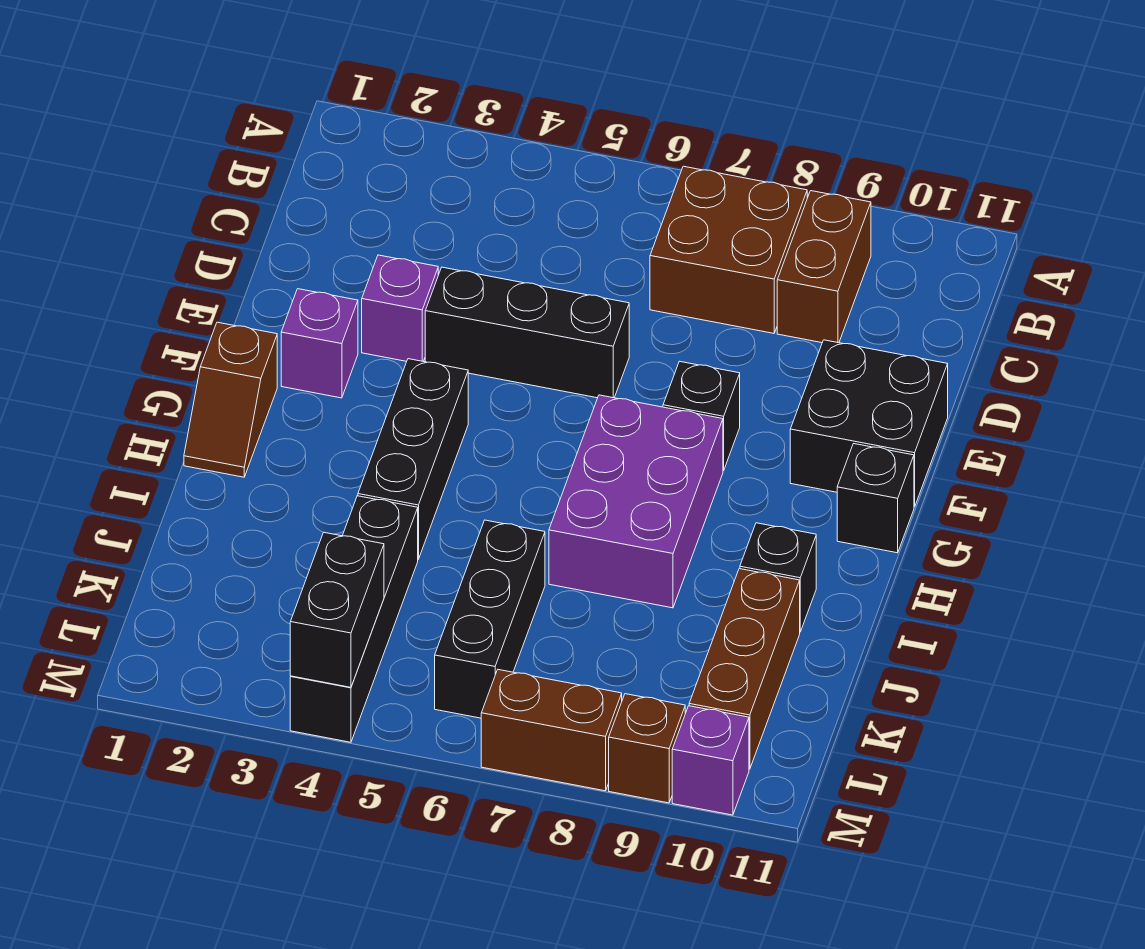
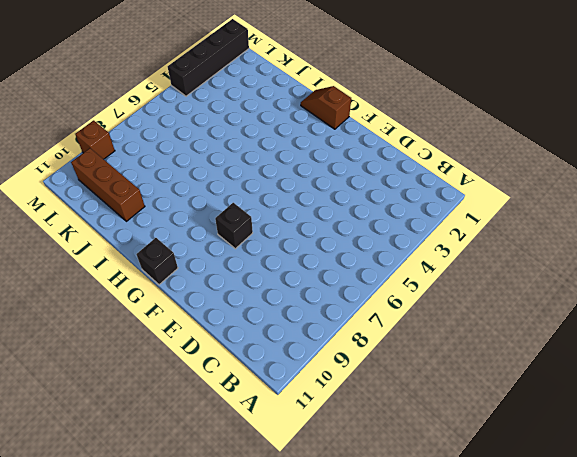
black brick M1:M4 level 1 -> black brick J4:M4 level 1
none -> brown brick B7:C8 level 1
none -> brown brick B9:C9 level 1
none -> purple brick E3 level 1

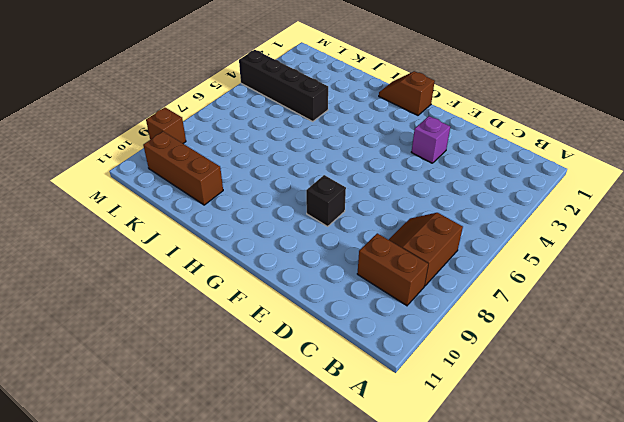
brown slope B7:C8 level 1 top B -> brown brick B7:C8 level 1
none -> black brick E4:E6 level 1
none -> black brick E10:F11 level 1
none -> purple brick F2 level 1

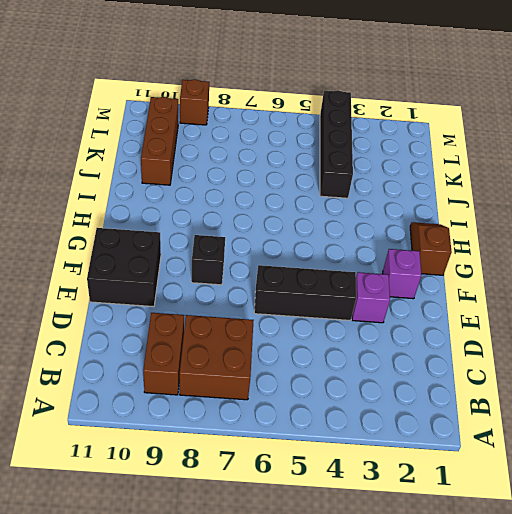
none -> black brick G4:I4 level 1
none -> purple brick G7:I8 level 1
none -> black brick G11 level 1

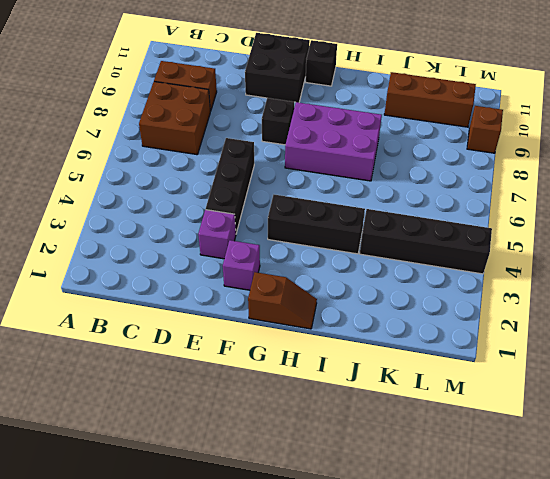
none -> black brick I10 level 1
none -> black brick J6:L6 level 1
none -> brown brick M7:M8 level 1

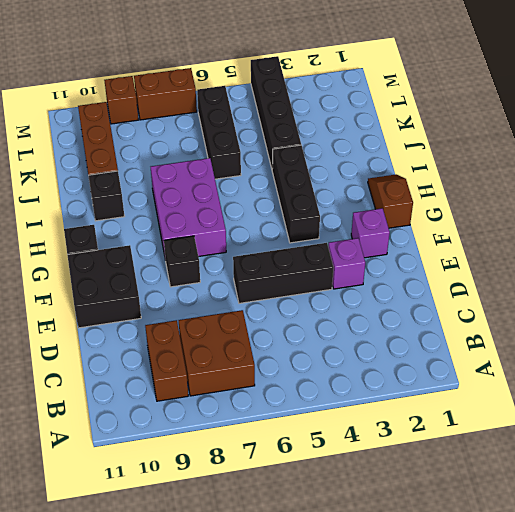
none -> purple brick M10 level 1
none -> black brick L4:M4 level 2

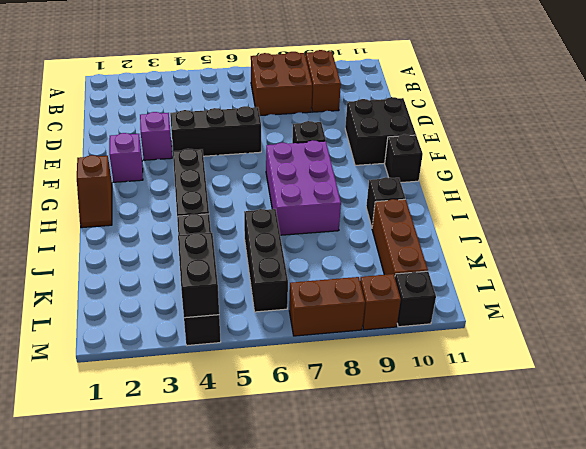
black brick M10 level 1 -> purple brick M10 level 1

